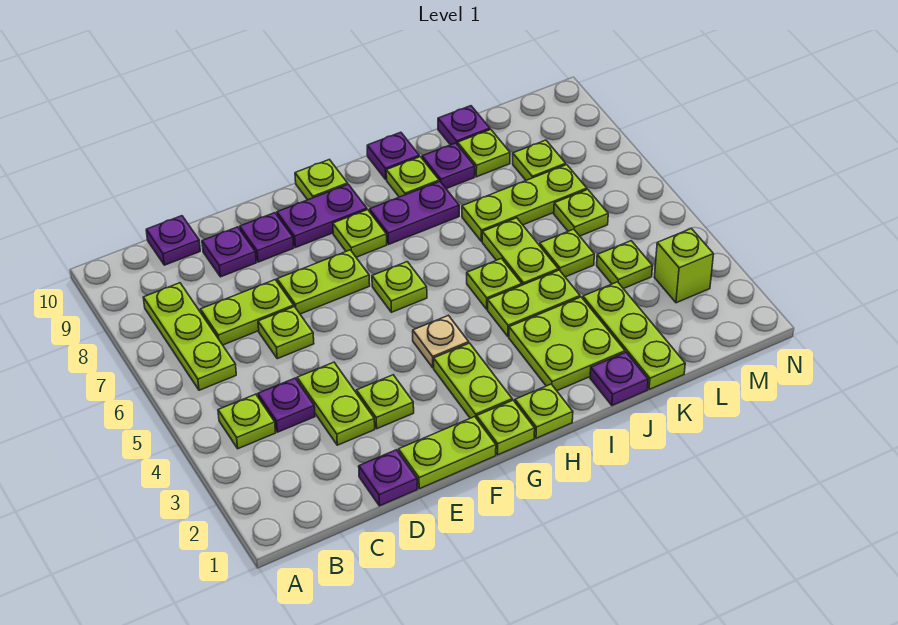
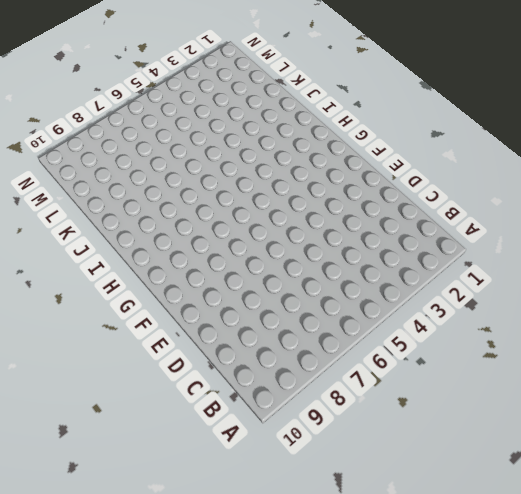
none -> lime plate B4 level 1
none -> lime plate B6:B8 level 1
none -> purple plate C4 level 1
none -> lime plate C7:D7 level 1

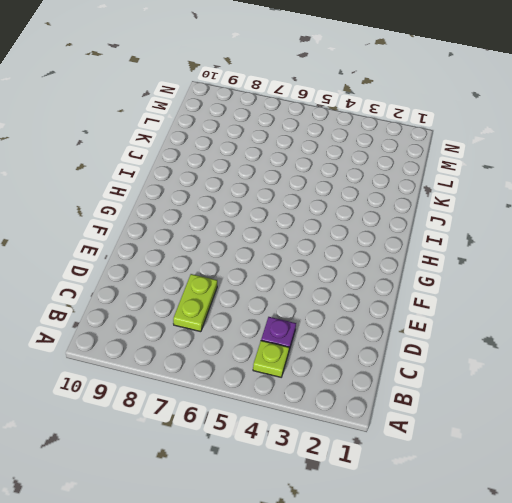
none -> lime plate B6:B8 level 1
none -> purple plate C10 level 1
none -> purple plate D1 level 1
none -> lime plate D3:D4 level 1

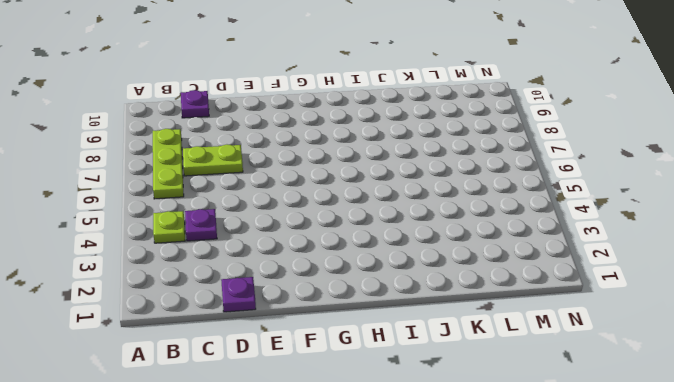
none -> lime plate D3:D4 level 1
none -> lime plate D6 level 1
none -> purple plate D9 level 1
none -> lime plate E1:F1 level 1

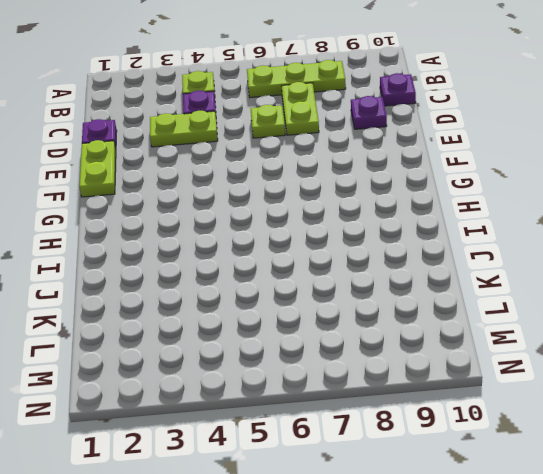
none -> lime plate E3 level 1
none -> lime plate E7:F7 level 1
none -> purple plate E9 level 1
none -> purple plate F9:G9 level 1

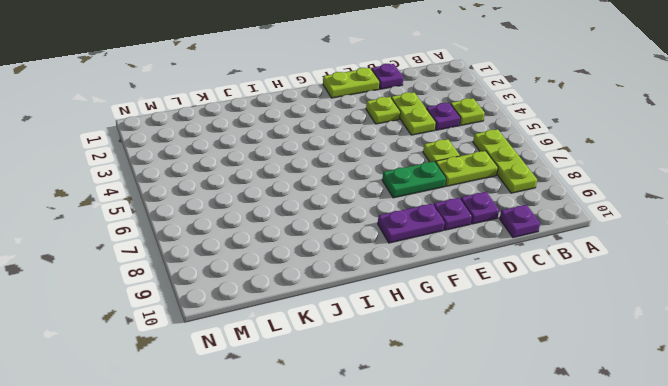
green plate E7:F7 level 1 -> lime plate E7:F7 level 1
none -> lime plate G1 level 1
none -> lime plate G2:G3 level 1
none -> tan plate G4 level 1
none -> lime plate G6 level 1

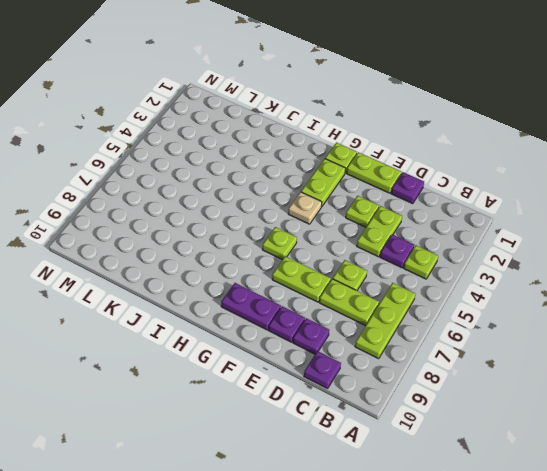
none -> lime plate G8 level 1
none -> lime plate G10 level 1
none -> lime plate H1 level 1
none -> purple plate H8:I8 level 1

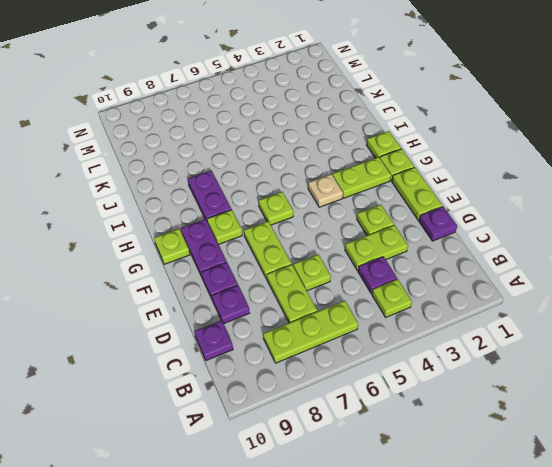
none -> lime plate I2:J3 level 1
none -> lime plate I4:J4 level 1
none -> lime plate I5 level 1
none -> lime plate I9 level 1

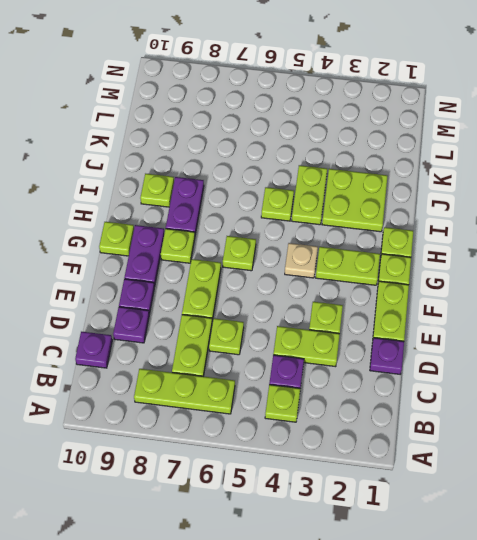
none -> purple plate I10 level 1
none -> purple plate J1 level 1
none -> lime plate J5:J6 level 1
none -> lime plate J7:L7 level 1

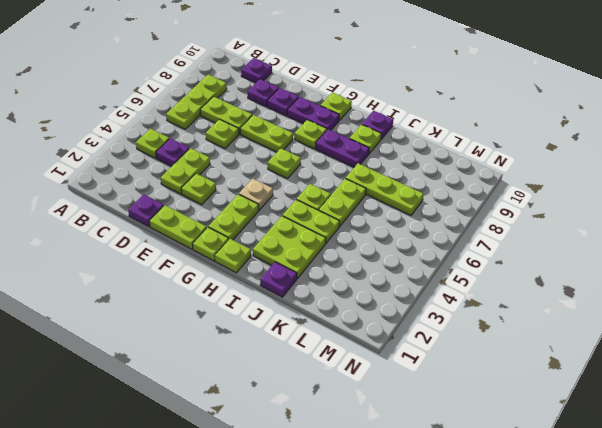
none -> purple plate J9 level 1
none -> lime plate K1:K3 level 1
none -> lime plate K5 level 1
none -> lime plate K9 level 1

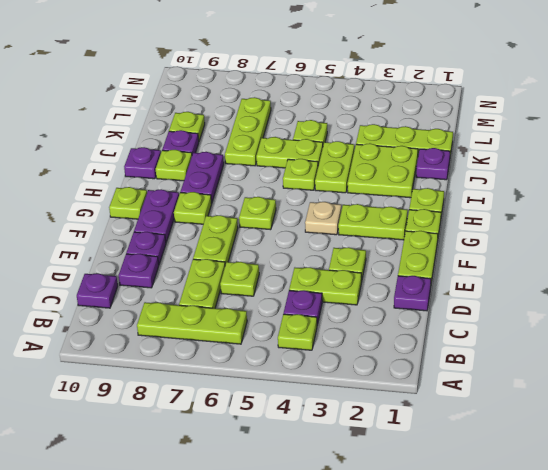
none -> purple plate K10 level 1
none -> lime plate L4 level 1
none -> lime plate L6 level 1
none -> lime plate L8 level 1

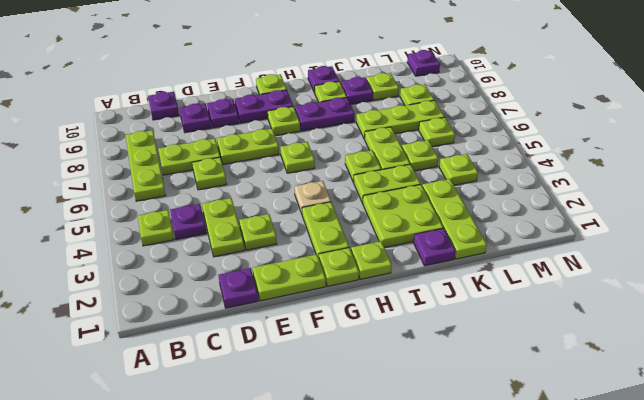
purple plate M10 level 1 -> purple plate K10 level 1
none -> lime brick M3 level 1

